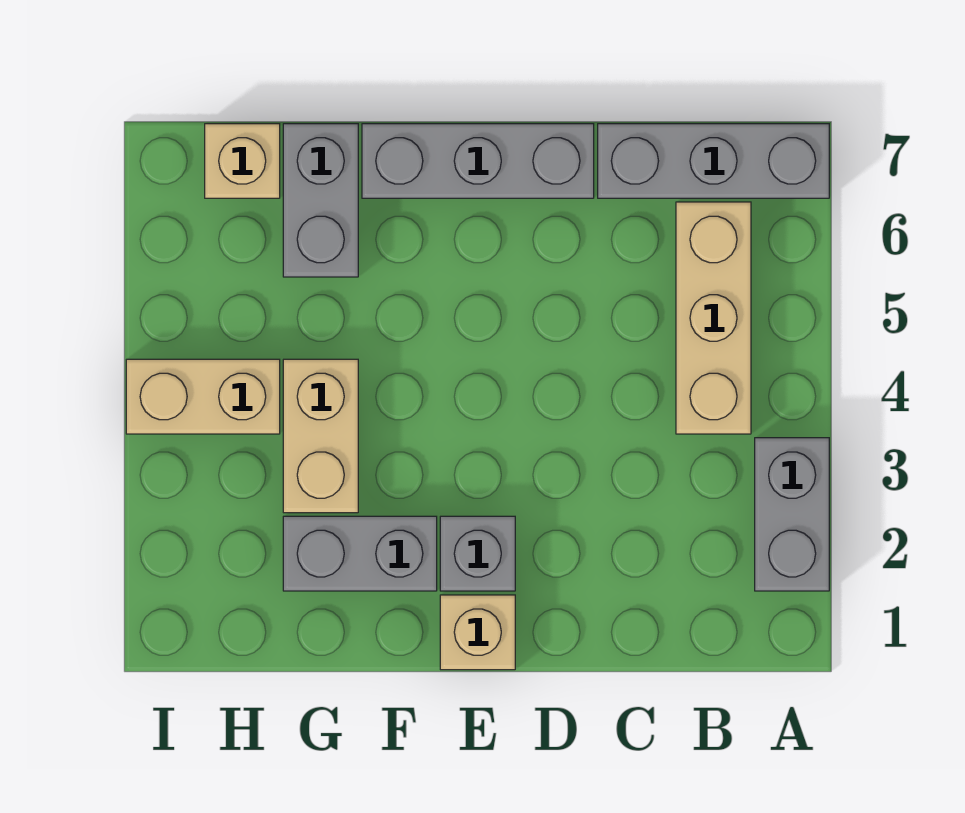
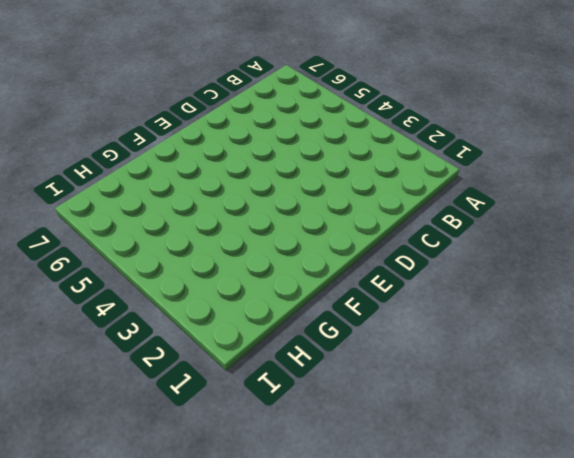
none -> grey brick A2:A3 level 1
none -> grey brick A7:C7 level 1

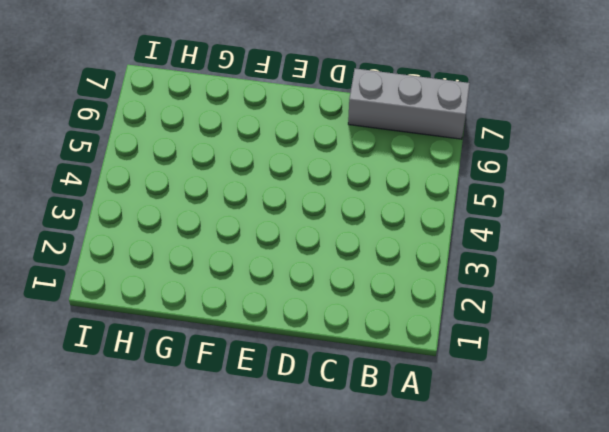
none -> grey brick A2:A3 level 1
none -> tan brick B4:B6 level 1

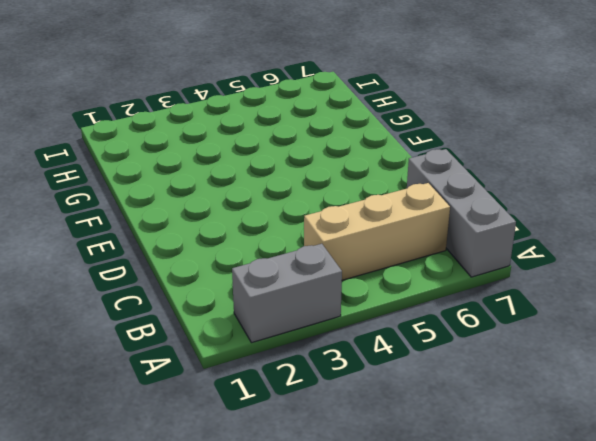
none -> grey brick D7:F7 level 1
none -> tan brick E1 level 1

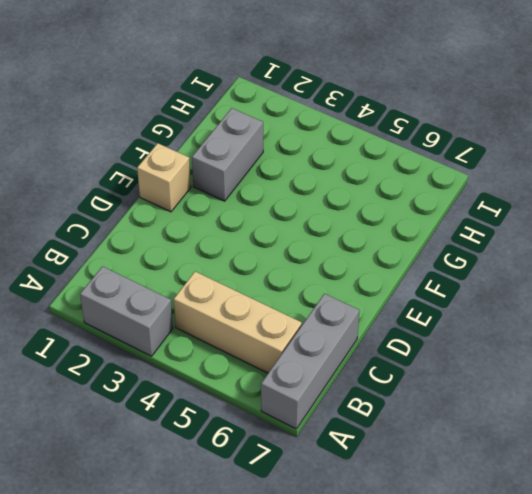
none -> grey brick D7:F7 level 1
none -> grey brick E2 level 1

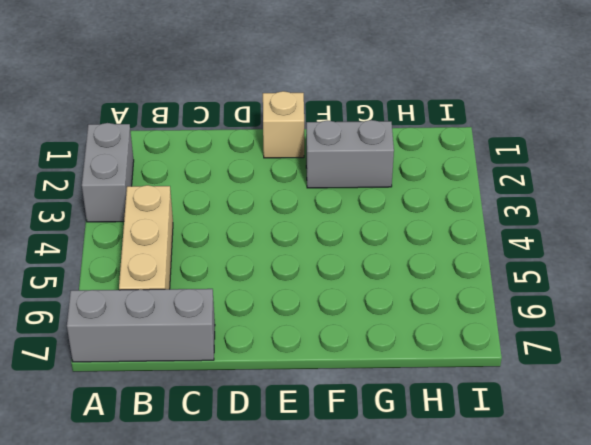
none -> grey brick D7:F7 level 1
none -> grey brick E2 level 1

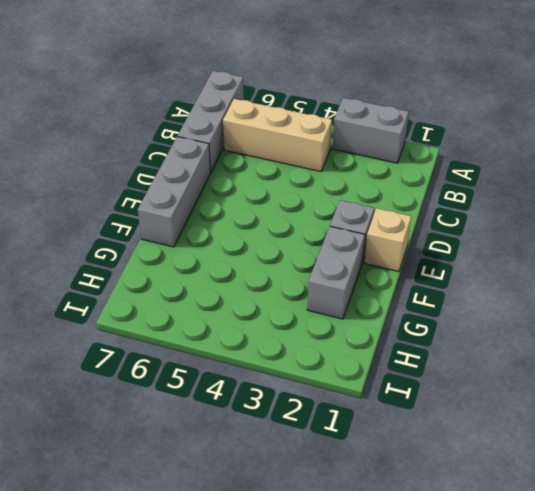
none -> tan brick G3:G4 level 1
none -> grey brick G6:G7 level 1

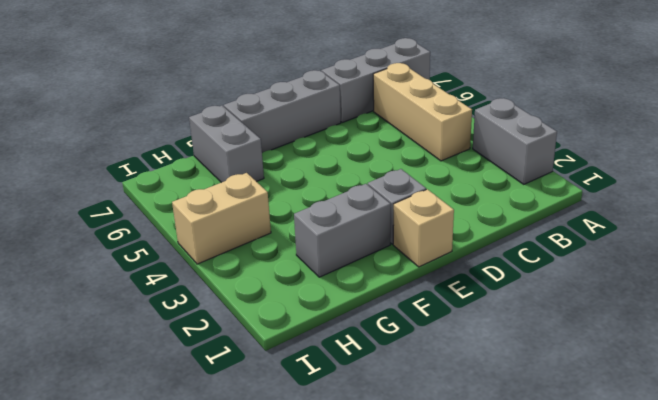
none -> tan brick G3:G4 level 1
none -> tan brick H7 level 1

